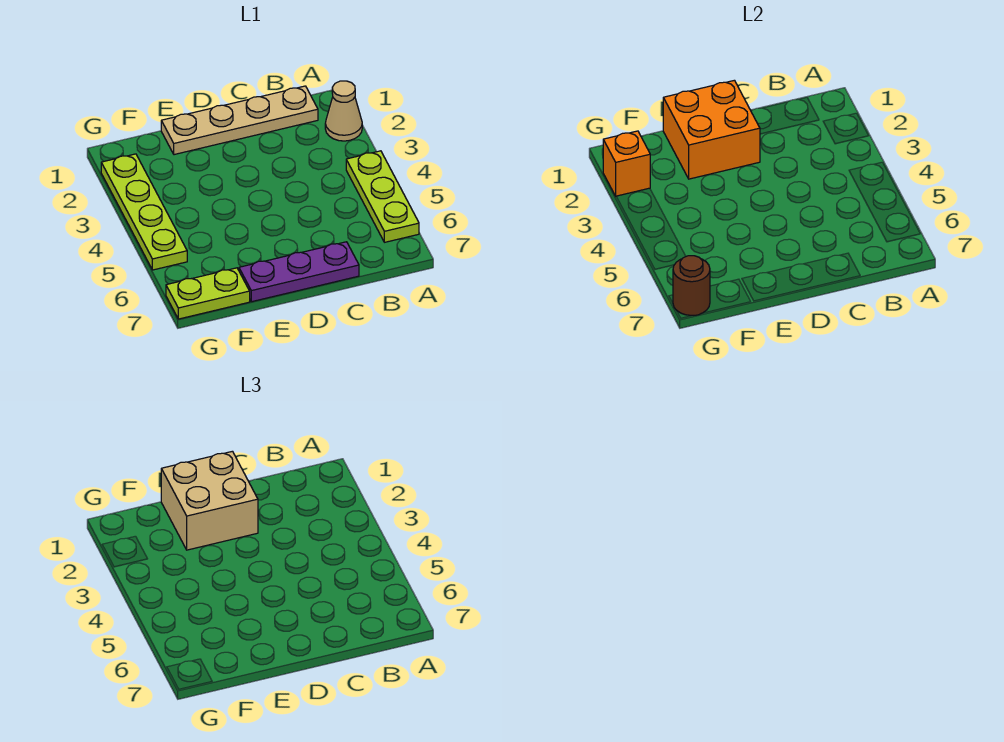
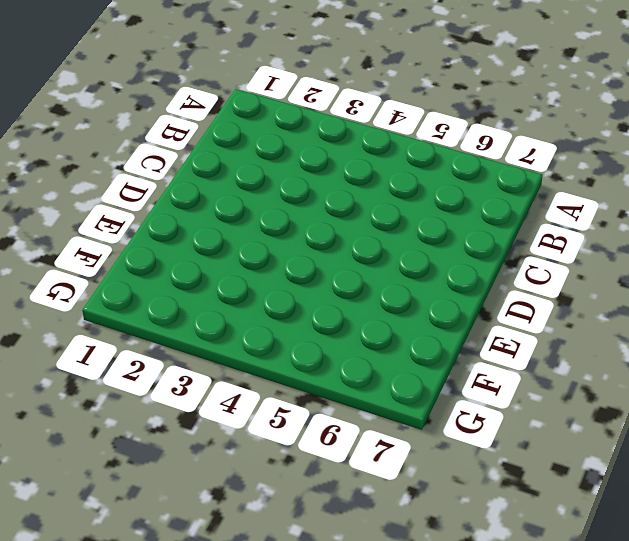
none -> tan cone A2 level 1
none -> lime plate A4:A6 level 1

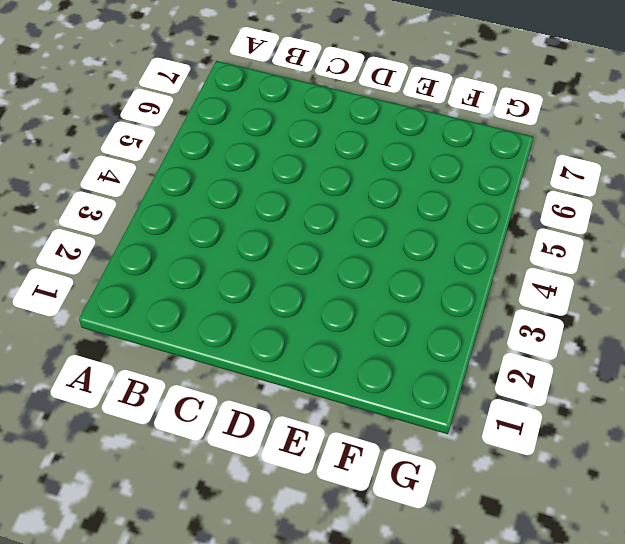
none -> tan cone A2 level 1
none -> lime plate A4:A6 level 1

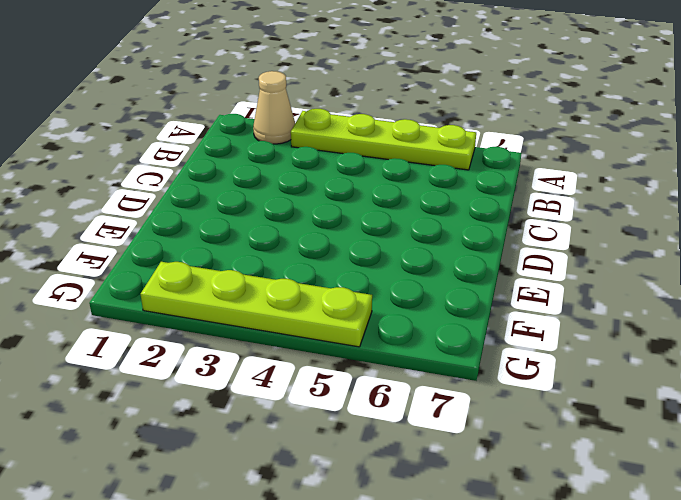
lime plate A3:A6 level 1 -> lime plate A4:A6 level 1
none -> tan plate B1:E1 level 1
none -> purple plate C7:E7 level 1

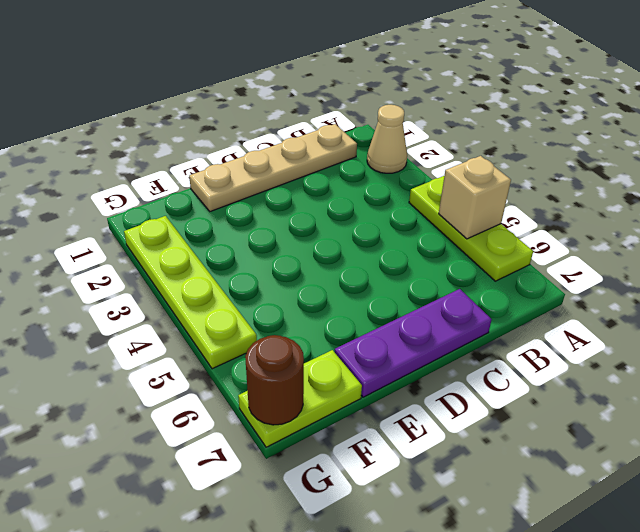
tan brick A5 level 2 -> none
none -> orange brick D1:E2 level 2
none -> orange brick G2 level 2

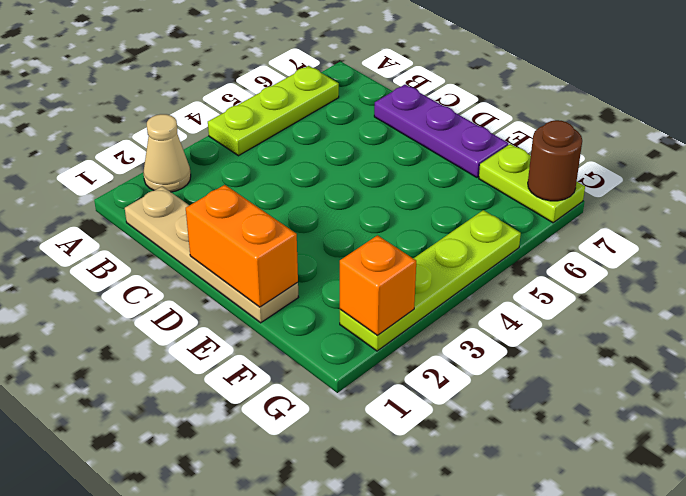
orange brick D1:E1 level 2 -> orange brick D1:E2 level 2
none -> tan brick D1:E2 level 3

